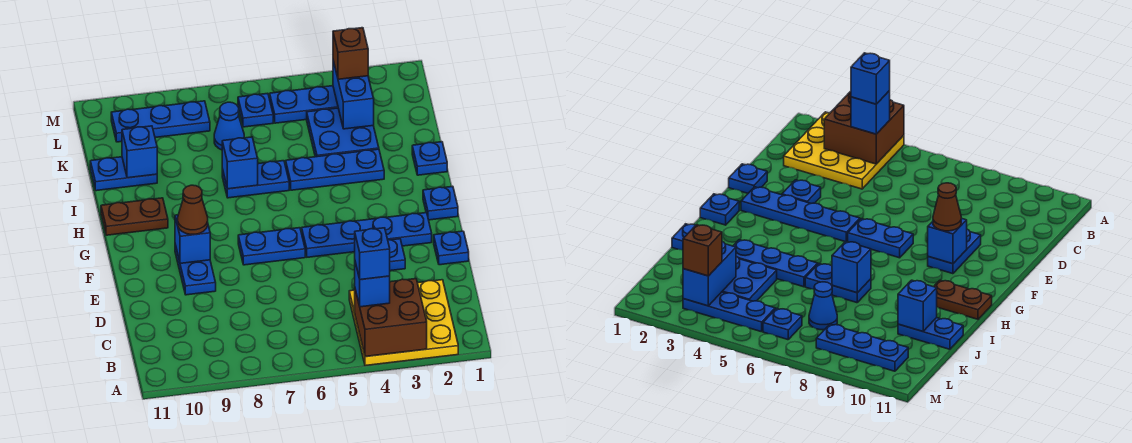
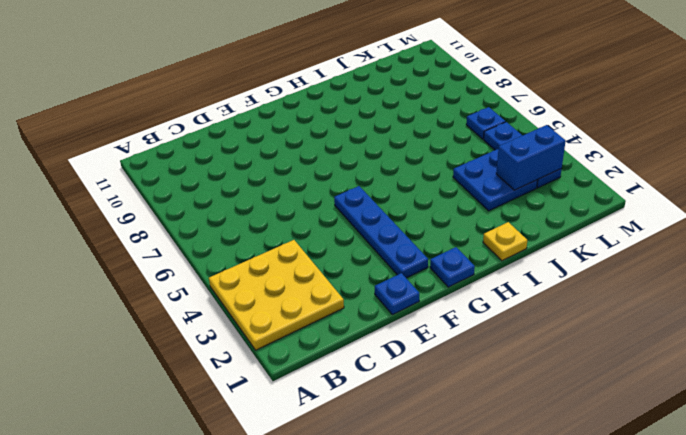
yellow plate I1 level 1 -> blue plate I1 level 1
none -> blue plate E3 level 1
none -> blue plate E9:F9 level 1
none -> blue plate F6:F7 level 1

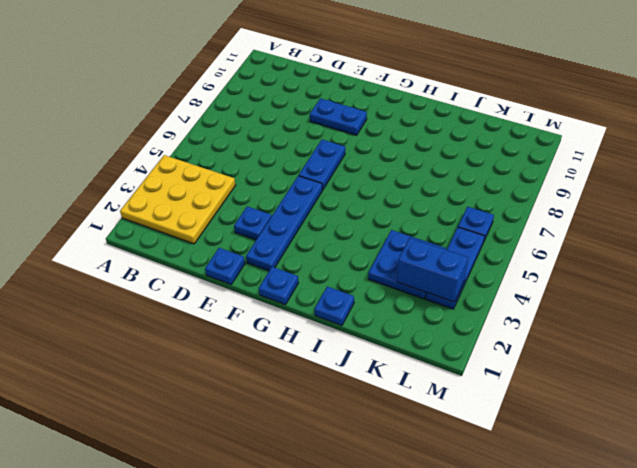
none -> brown plate H10:H11 level 1
none -> blue plate I3:I5 level 1
none -> blue plate I6:I7 level 1

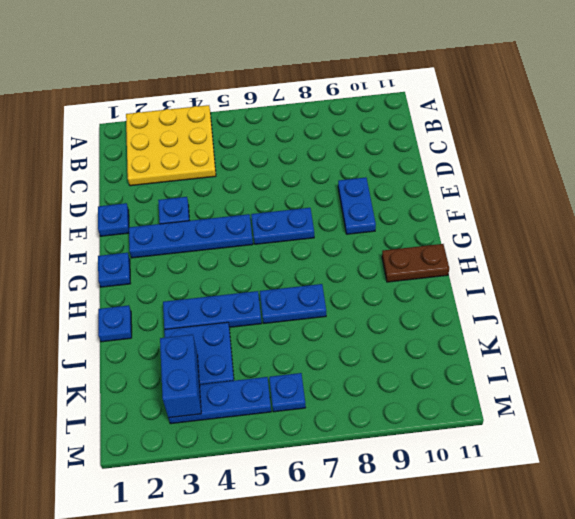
none -> blue plate J10:J11 level 1
none -> blue cone K7 level 1
none -> blue plate L8:L10 level 1

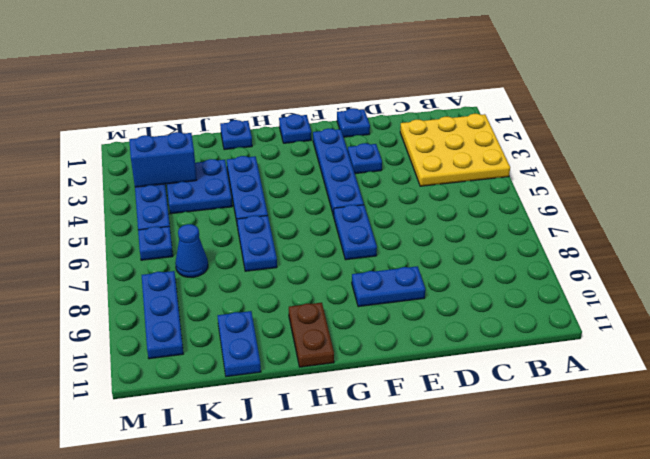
none -> brown brick A3:B4 level 2
none -> blue brick F9 level 2
none -> blue brick I7 level 2

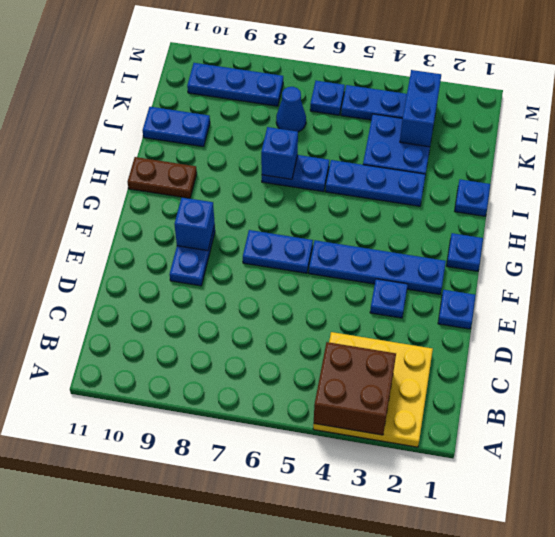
none -> blue brick J10 level 2
none -> blue brick B4 level 3
none -> brown cone F9 level 3

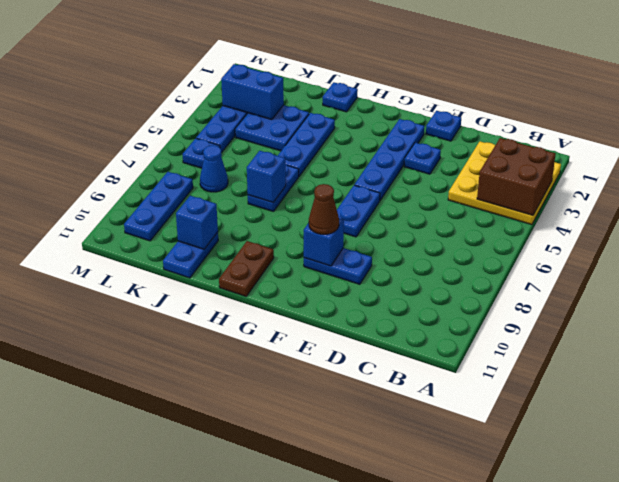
none -> blue plate G1 level 1
none -> blue brick B4 level 3
none -> brown brick L3 level 3

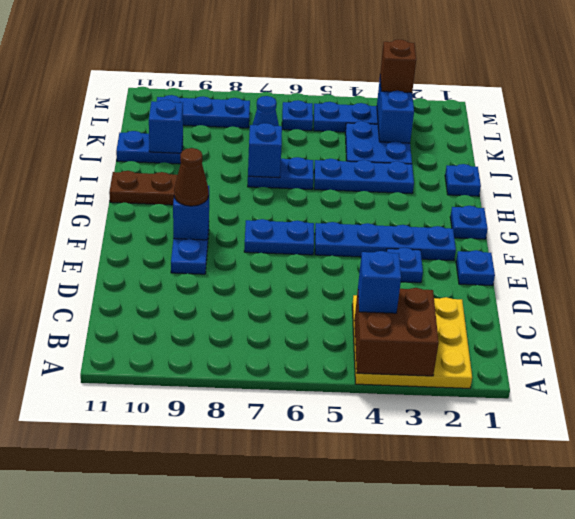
none -> blue brick B4 level 4

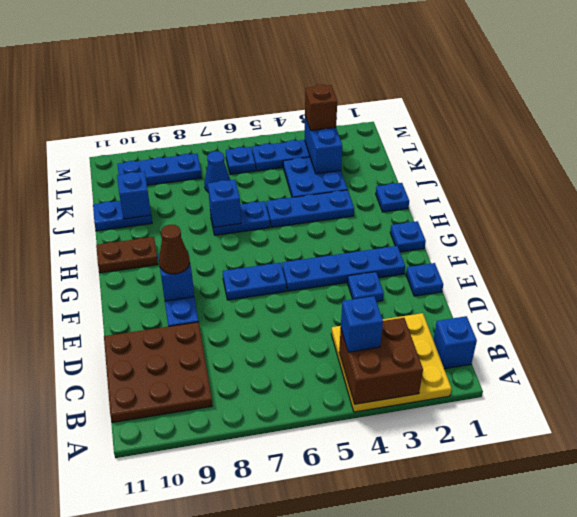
blue brick B1 level 1 -> blue brick B4 level 4
brown plate B9:D11 level 1 -> none

